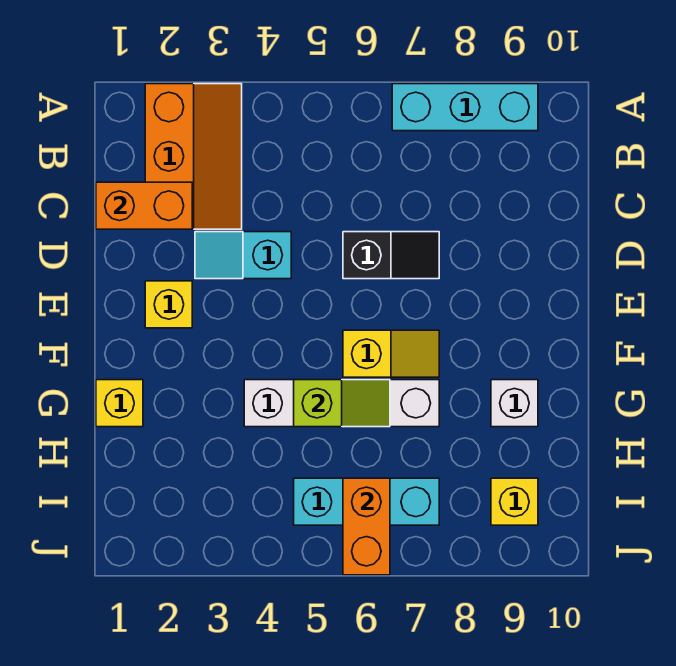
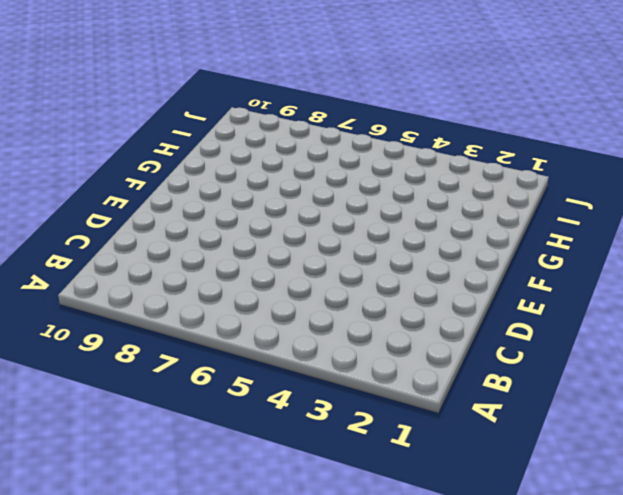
none -> orange slope A2:C3 level 1 top 2
none -> cyan brick A7:A9 level 1
none -> cyan slope D3:D4 level 1 top 4

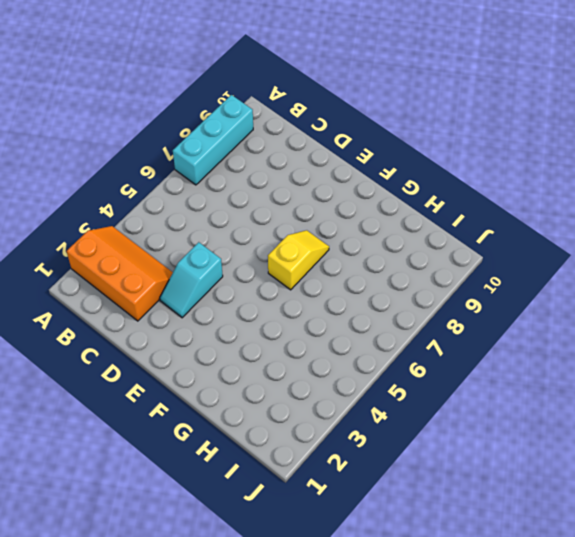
none -> black slope D6:D7 level 1 top 6
none -> yellow brick E2 level 1
none -> yellow brick G1 level 1

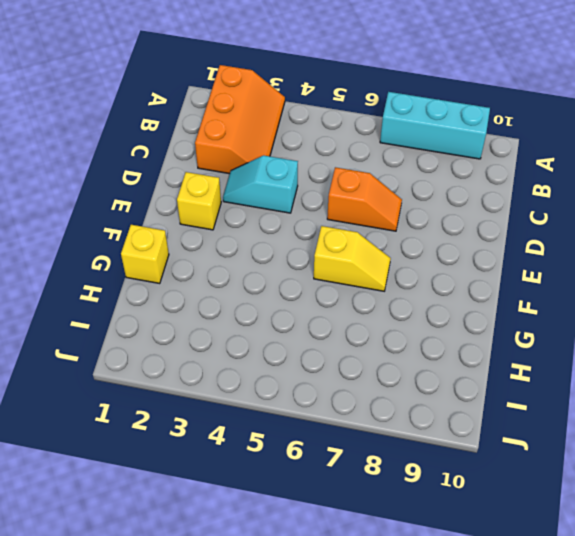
orange slope D6:D7 level 1 top 6 -> black slope D6:D7 level 1 top 6
none -> white brick G4:G7 level 1
none -> white brick G9 level 1
none -> cyan brick I5:I7 level 1

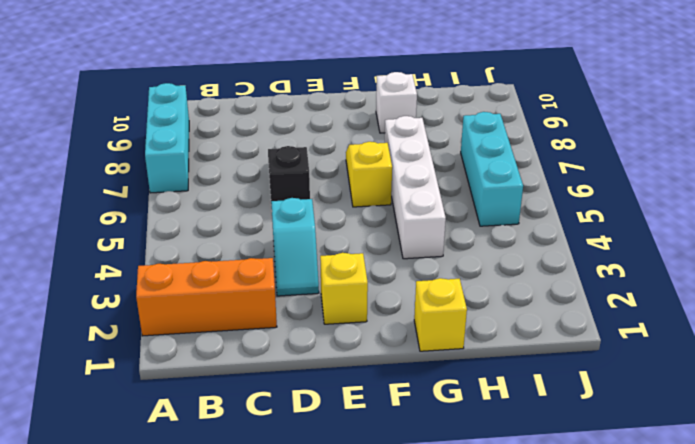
none -> yellow brick I9 level 1
none -> orange brick C1:C2 level 2
none -> lime slope G5:G6 level 2 top 5

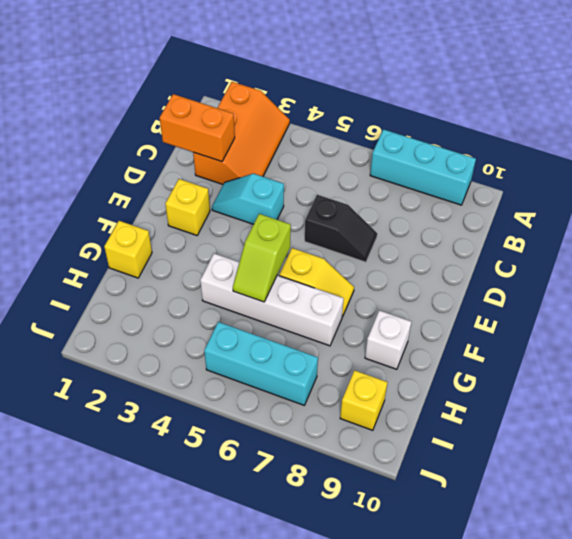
lime slope F5:G5 level 2 top F -> lime slope G5:G6 level 2 top 5
none -> orange brick I6:J6 level 2

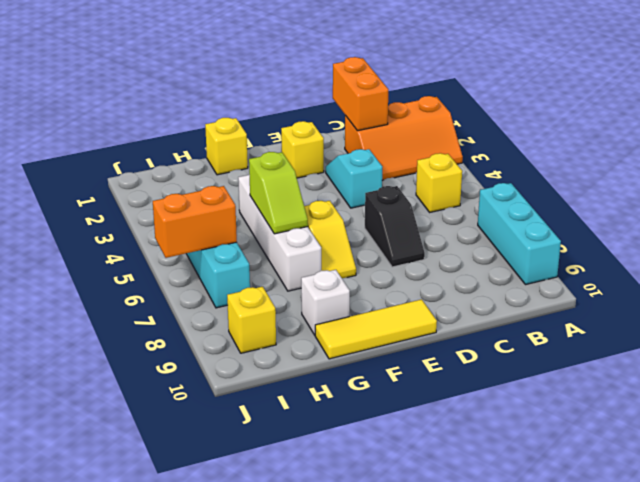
yellow brick B5 level 1 -> none
yellow tile E10:G10 level 1 -> none

